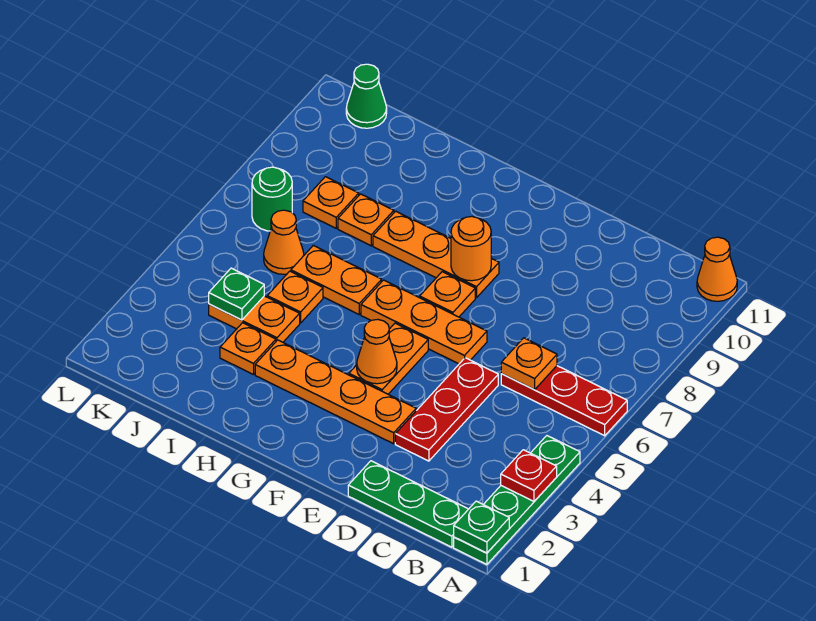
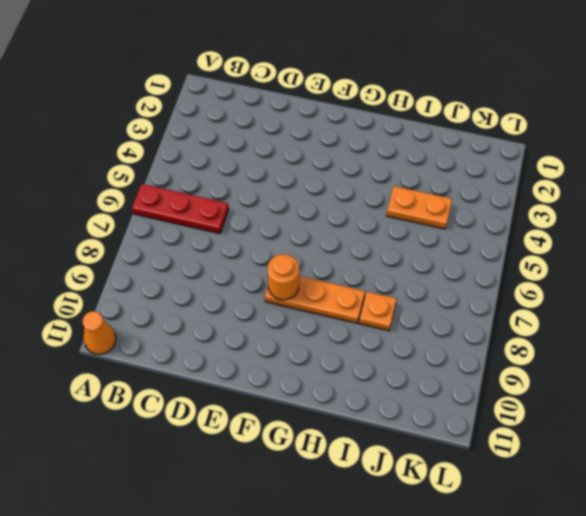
none -> green plate A1:A4 level 1
none -> green plate B1:D1 level 1
none -> red plate D3:D5 level 1

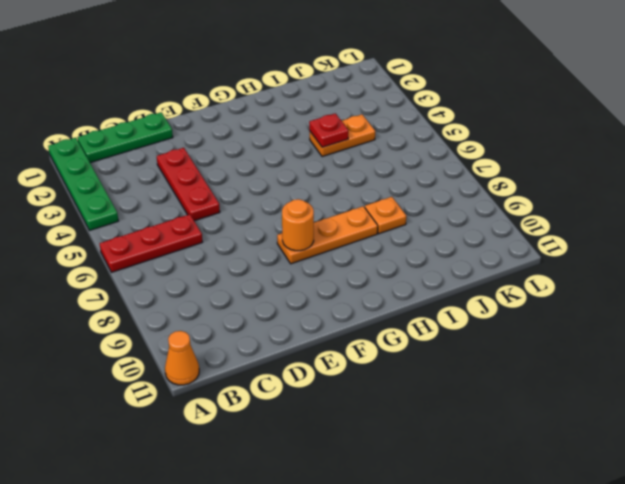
red plate I4 level 2 -> red plate A3 level 2
none -> orange plate E3:H3 level 1
none -> orange plate E6:G6 level 1
none -> orange plate F4:F5 level 1

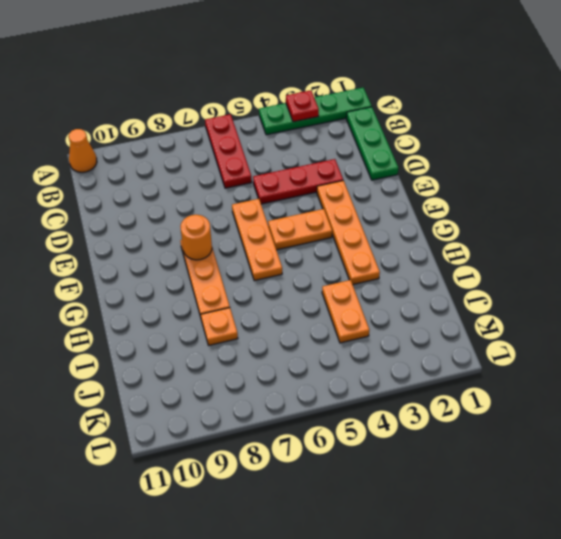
none -> orange plate F7 level 1
none -> orange plate H6:I6 level 1
none -> orange plate I3 level 1

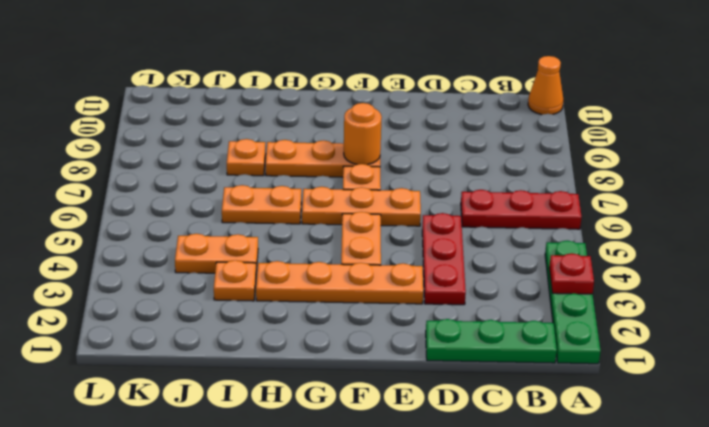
none -> orange plate I5 level 1
none -> orange cone J6 level 1
none -> orange plate J8 level 1

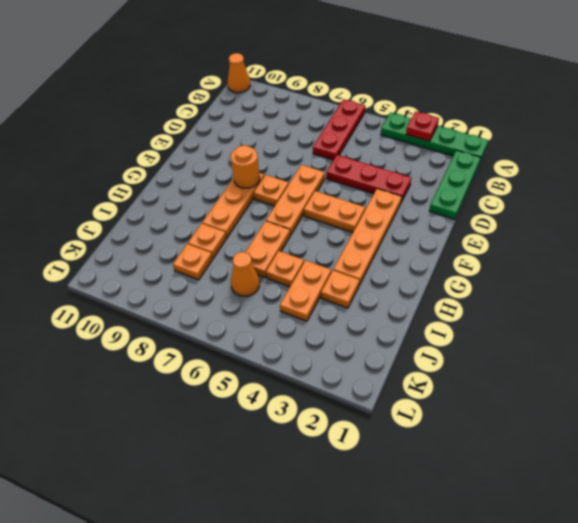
none -> green round brick K7 level 1
none -> green cone K11 level 1
none -> green plate A1 level 2

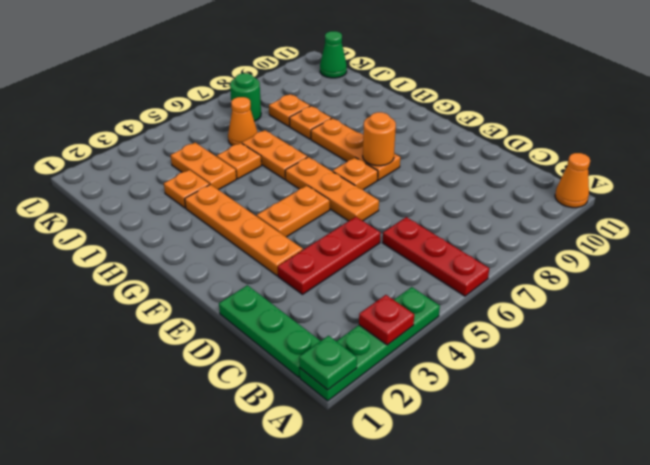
none -> orange plate C6 level 2
none -> orange cone F4 level 2
none -> green plate J4 level 2

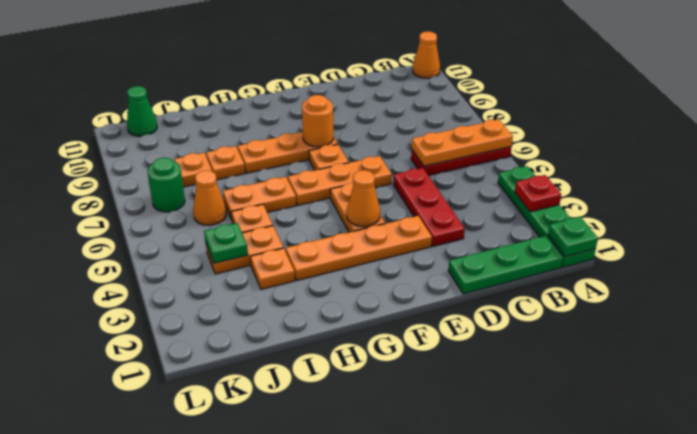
orange plate A6:C6 level 2 -> orange plate C6 level 2

